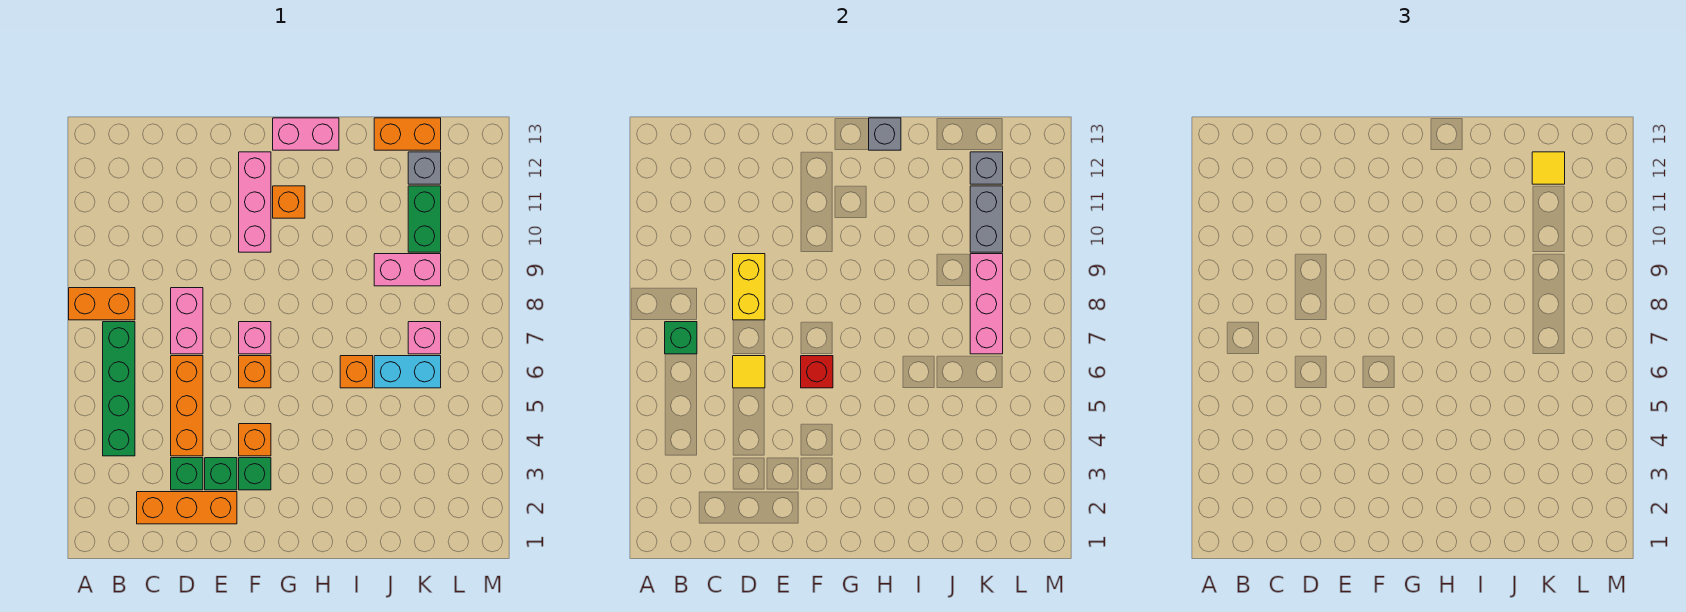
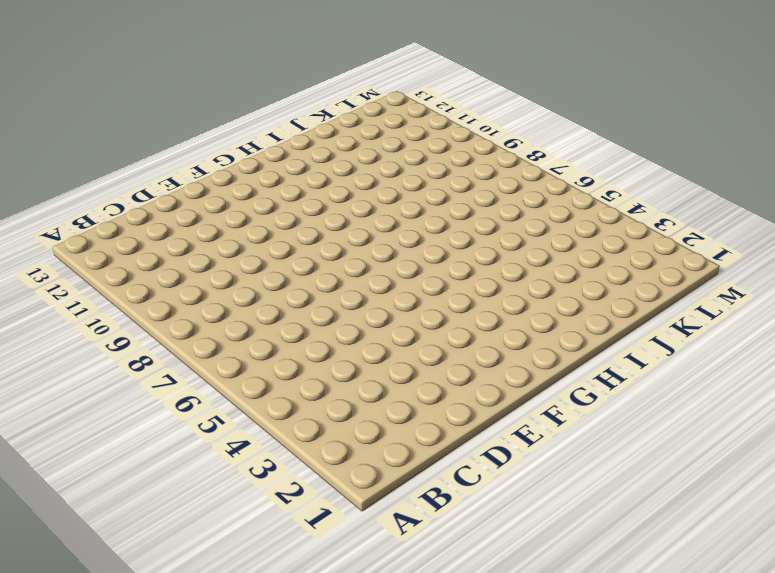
none -> orange brick A8:B8 level 1
none -> green brick B4:B7 level 1
none -> orange brick C2:E2 level 1
none -> green brick D3 level 1

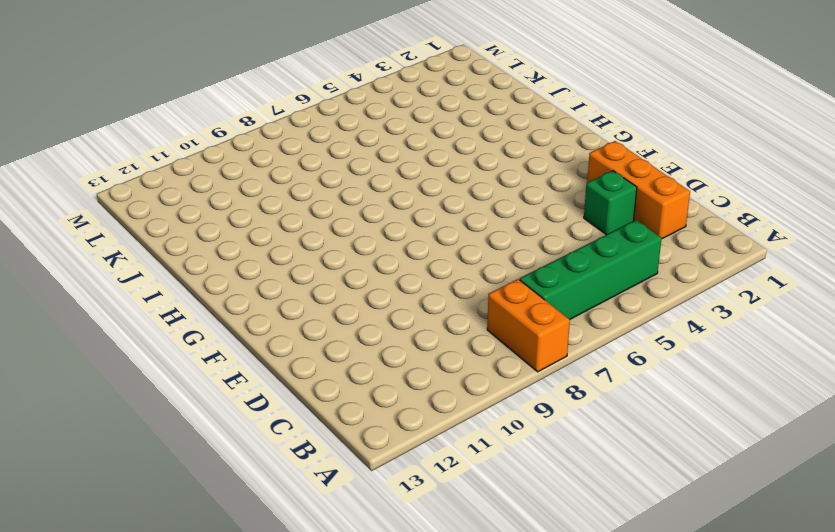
none -> orange brick D4:D6 level 1
none -> pink brick D7:D8 level 1
none -> green brick E3 level 1
none -> green brick F3 level 1

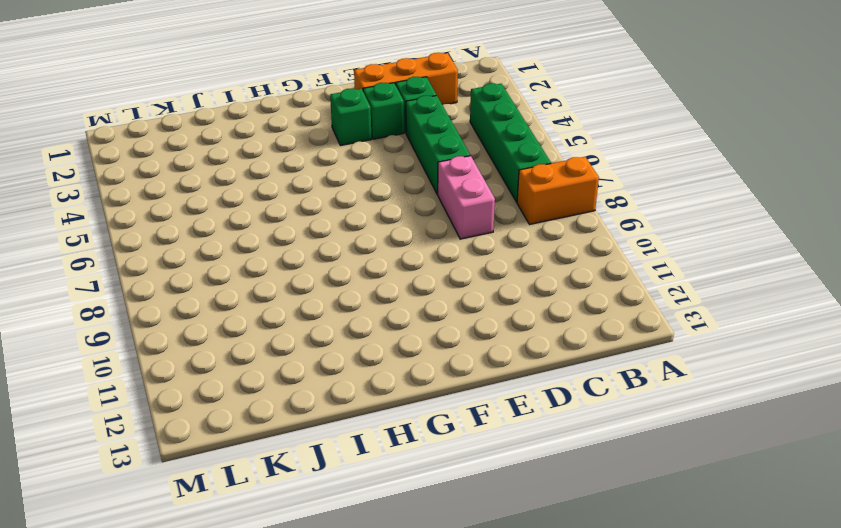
green brick D4:D6 level 1 -> orange brick D4:D6 level 1
none -> orange brick F4 level 1
none -> orange brick F6 level 1
none -> pink brick F7 level 1
none -> pink brick F10:F12 level 1

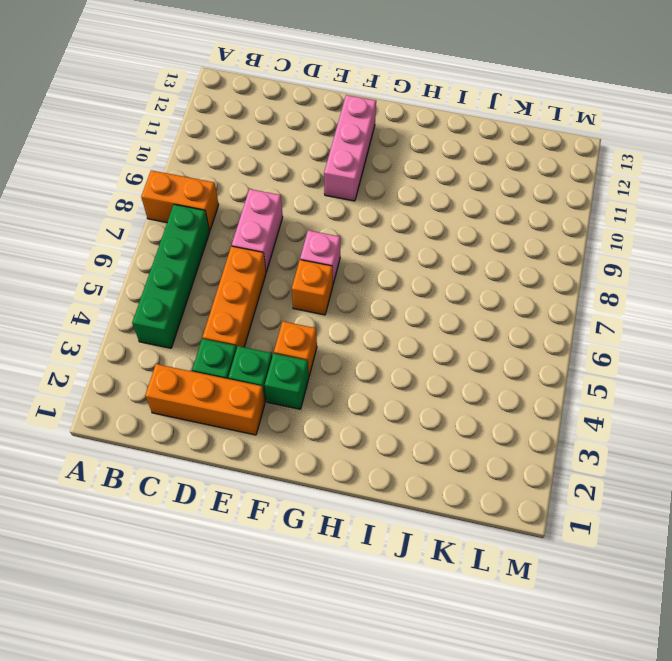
none -> orange brick G11 level 1
none -> pink brick G13:H13 level 1
none -> orange brick I6 level 1
none -> cyan brick J6:K6 level 1

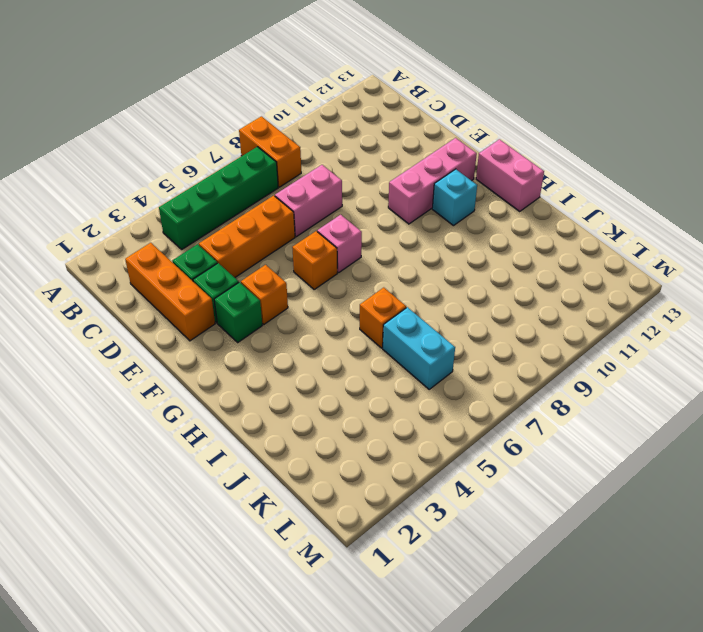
cyan brick G11 level 1 -> orange brick G11 level 1
none -> pink brick J9:K9 level 1
none -> orange brick J13:K13 level 1
none -> pink brick K7 level 1
none -> green brick K10:K11 level 1

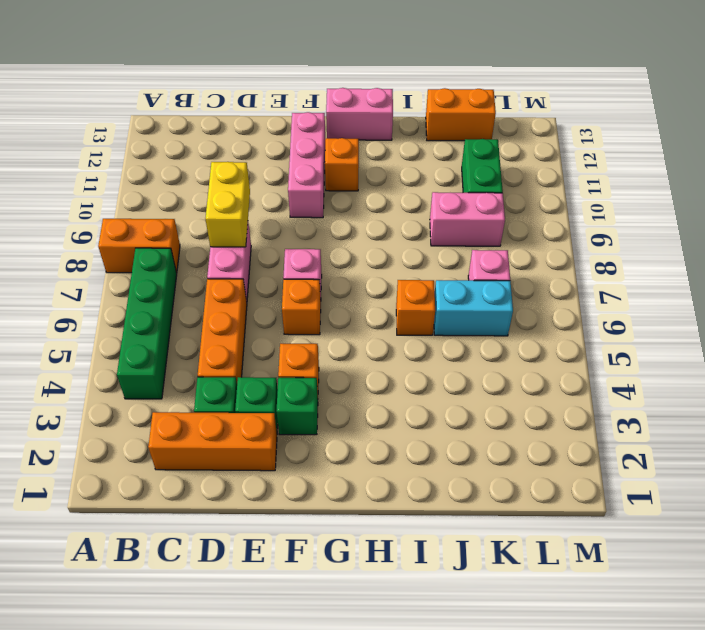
none -> grey brick K12 level 1
none -> green brick B7 level 2
none -> yellow tile D6 level 2
none -> red brick F6 level 2

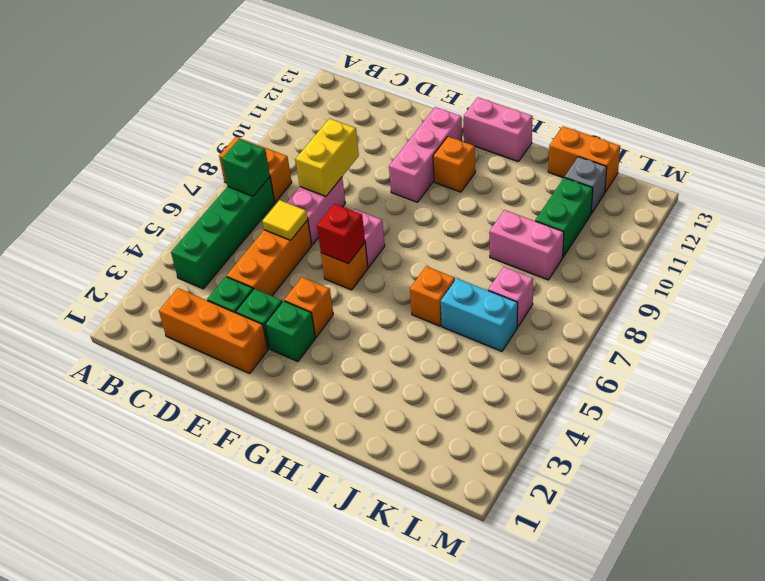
none -> grey brick H13 level 2
none -> pink brick K7:K9 level 2
none -> grey brick K10:K11 level 2
none -> grey brick K12 level 2

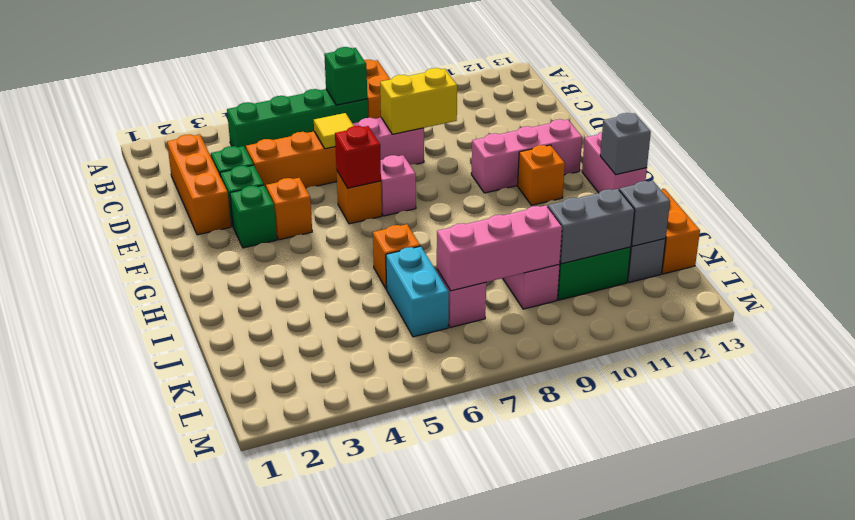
none -> yellow tile K12 level 3

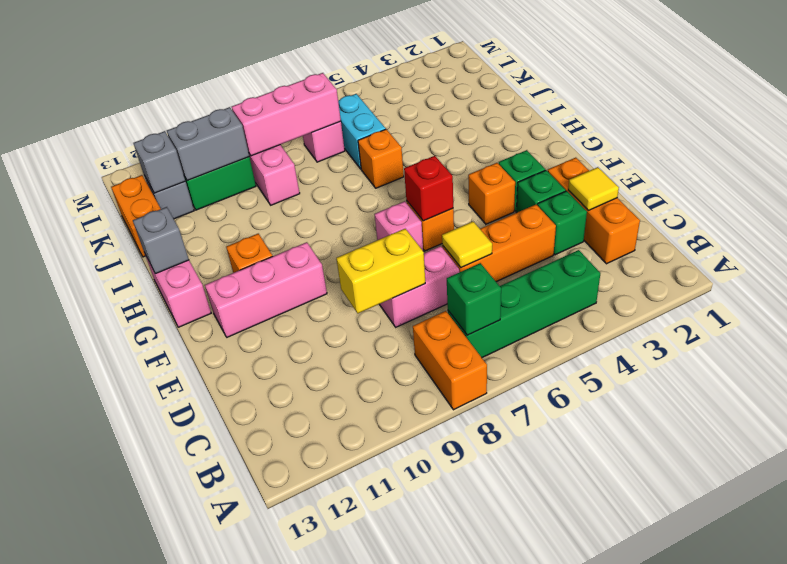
yellow tile D2 level 2 -> yellow tile K12 level 3

